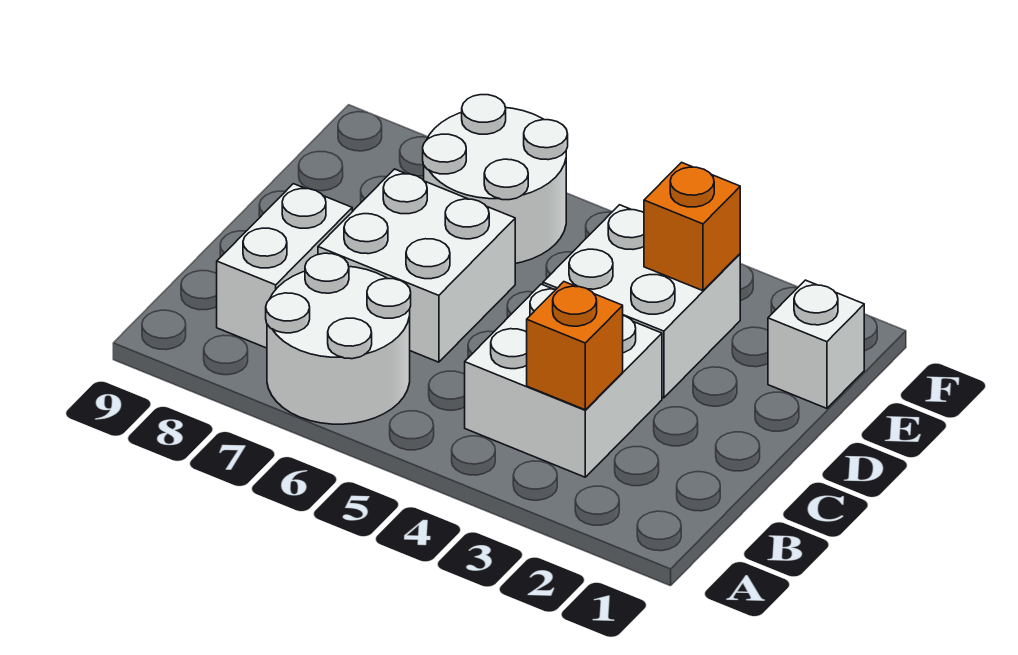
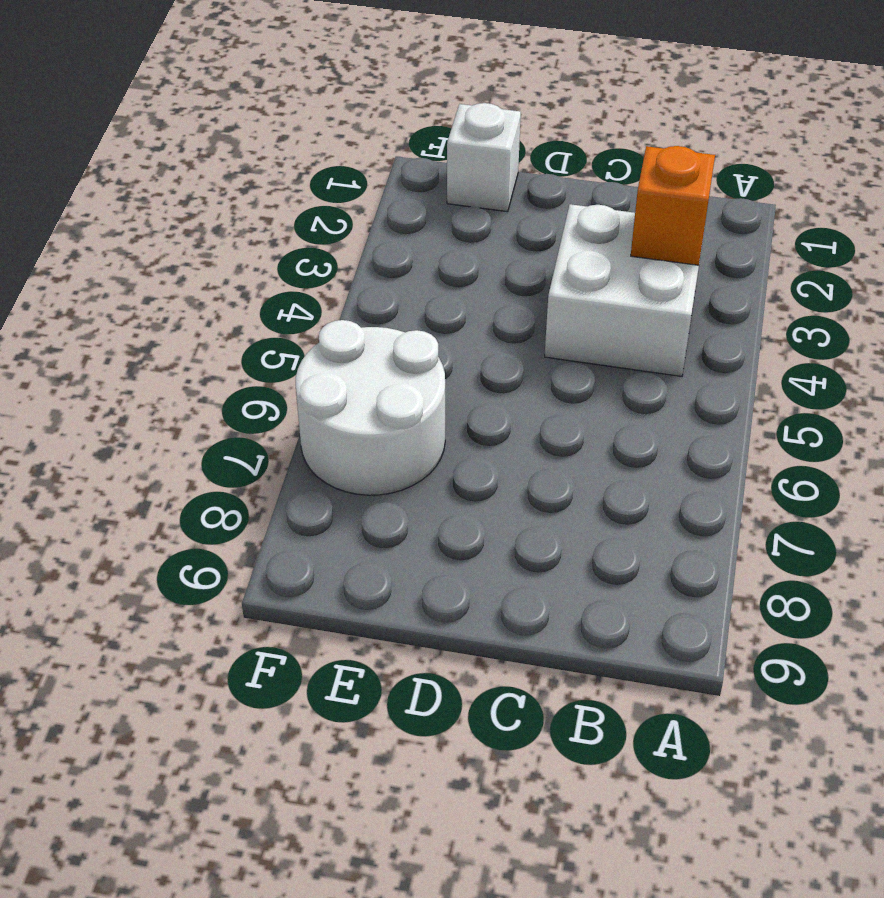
none -> white round brick A6:B7 level 1
none -> white brick B8:C8 level 1

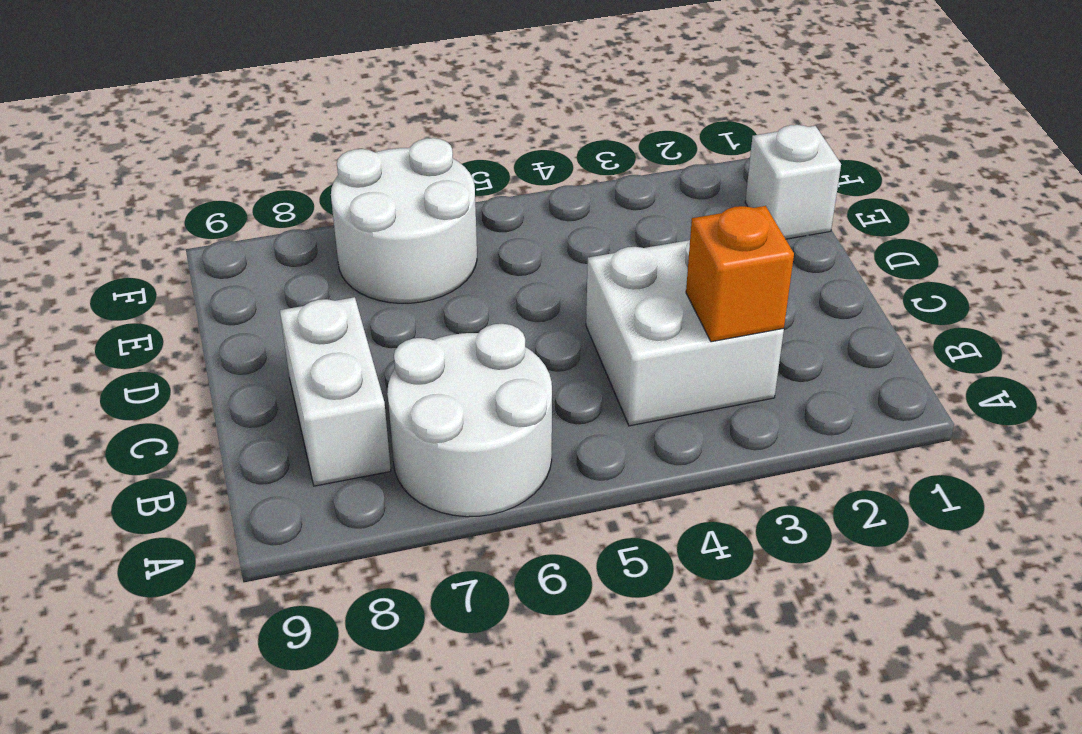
none -> white brick C6:D7 level 1
none -> white brick D3:E4 level 1

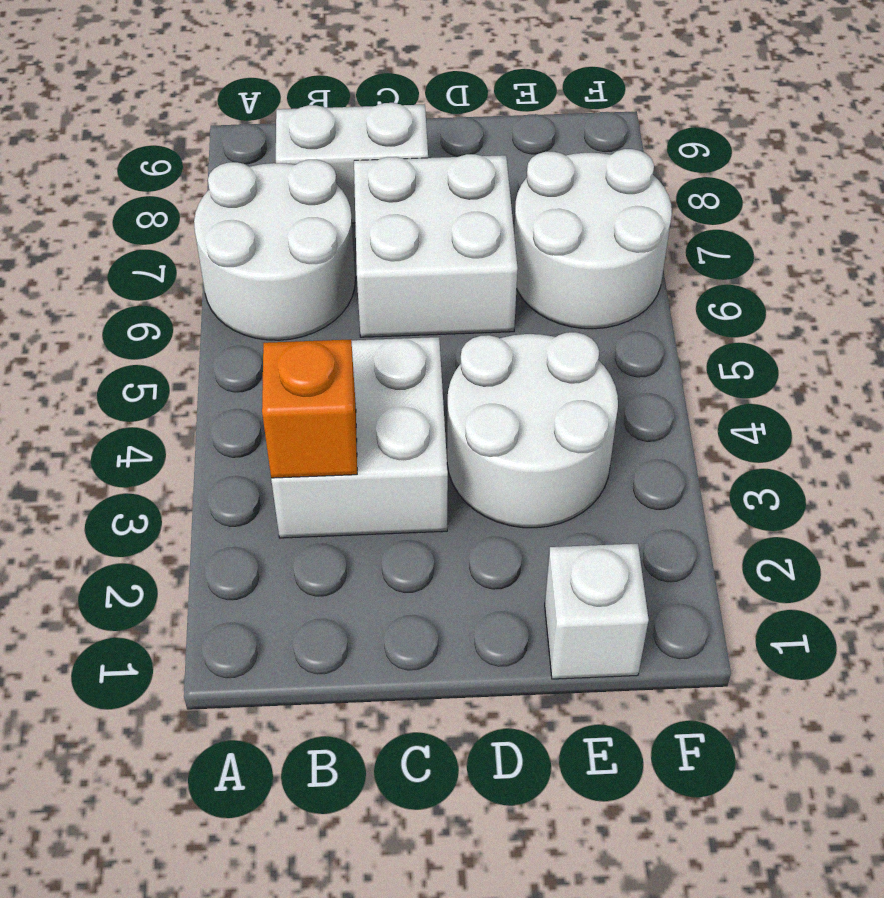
white round brick D3:E4 level 1 -> white brick D3:E4 level 1
none -> orange brick E3 level 2

